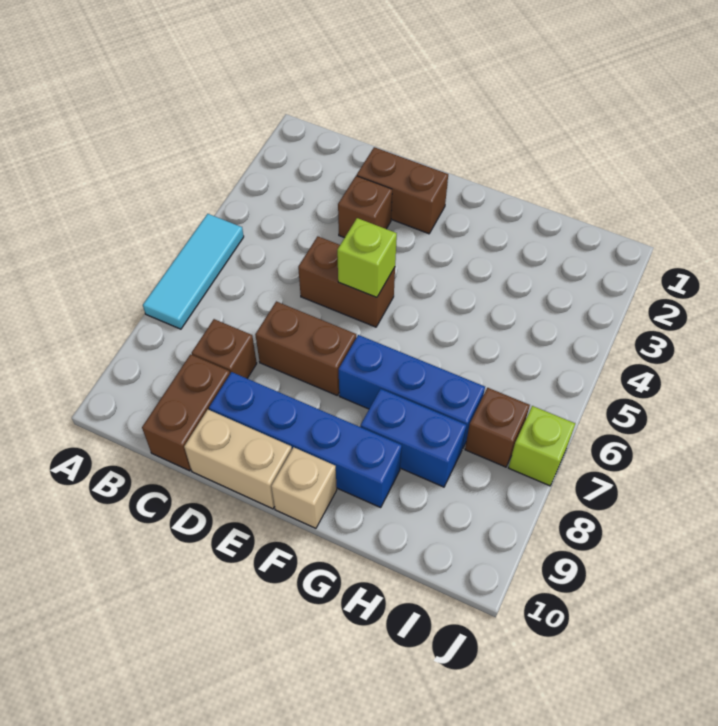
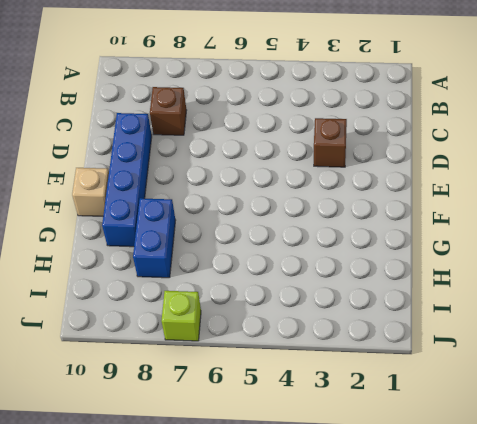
none -> cyan tile A5:A7 level 1
none -> brown brick C9:C10 level 1
none -> brown brick D2:E2 level 1

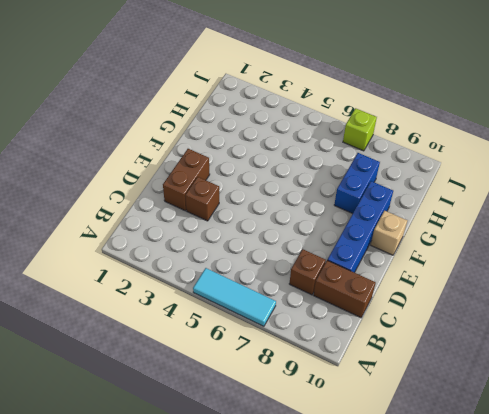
none -> brown brick D5:E5 level 1
none -> brown brick D7:E7 level 1
none -> tan brick D10:E10 level 1

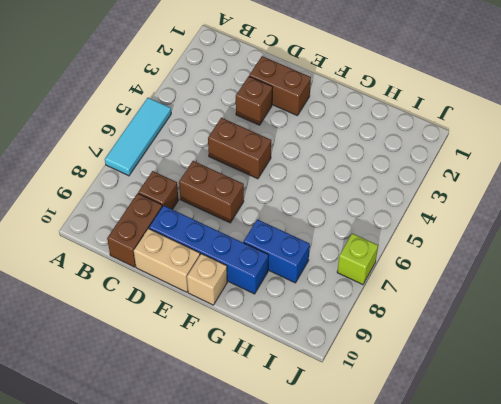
none -> blue brick F7:H7 level 1
none -> brown brick I7 level 1
none -> lime brick E5 level 2

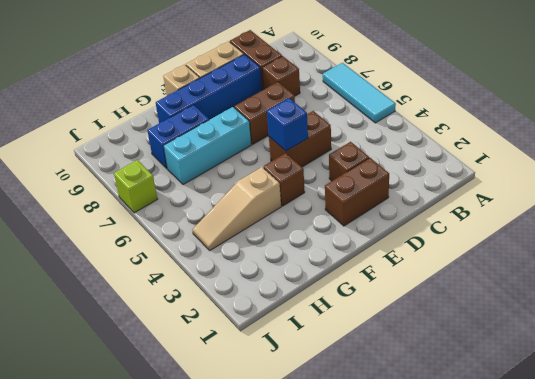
blue brick E5 level 2 -> lime brick E5 level 2
brown brick F4 level 1 -> brown brick I7 level 1
cyan brick F7:H7 level 1 -> blue brick F7:H7 level 1
tan slope G4:I4 level 1 top G -> none

